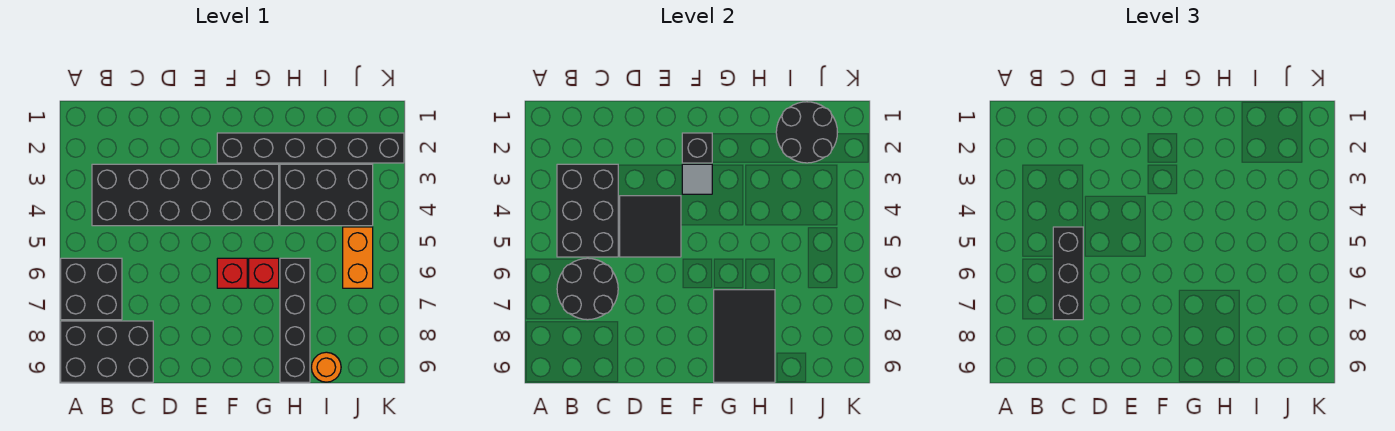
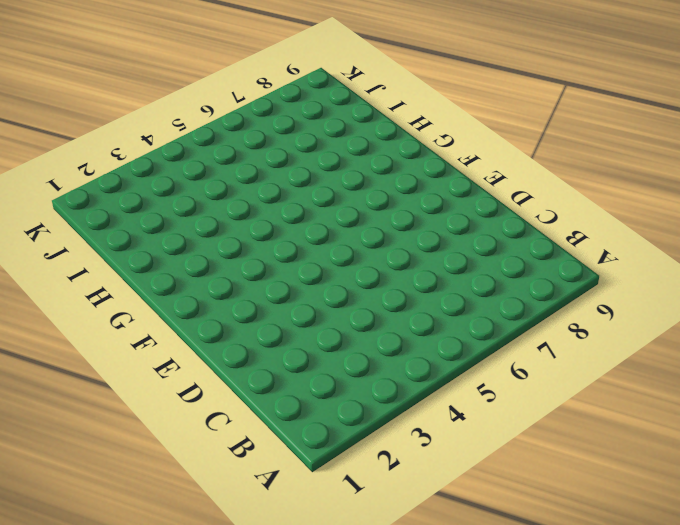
none -> black brick A6:B7 level 1
none -> black brick A8:C9 level 1
none -> black brick B3:G4 level 1

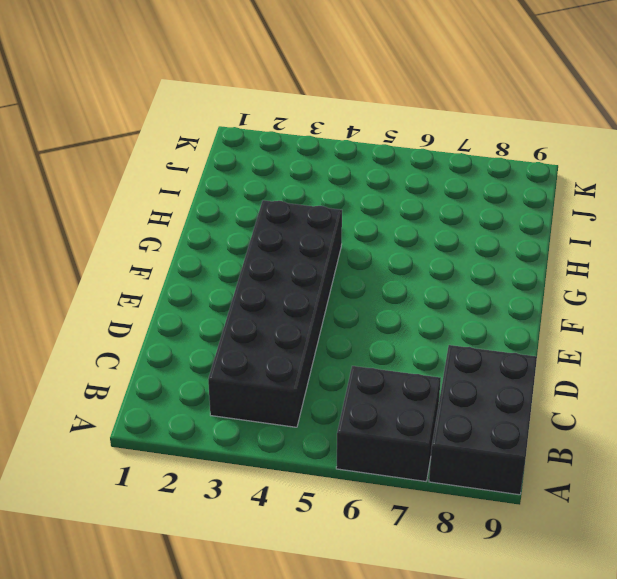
none -> black brick F2:K2 level 1
none -> red brick F6 level 1
none -> red brick G6 level 1

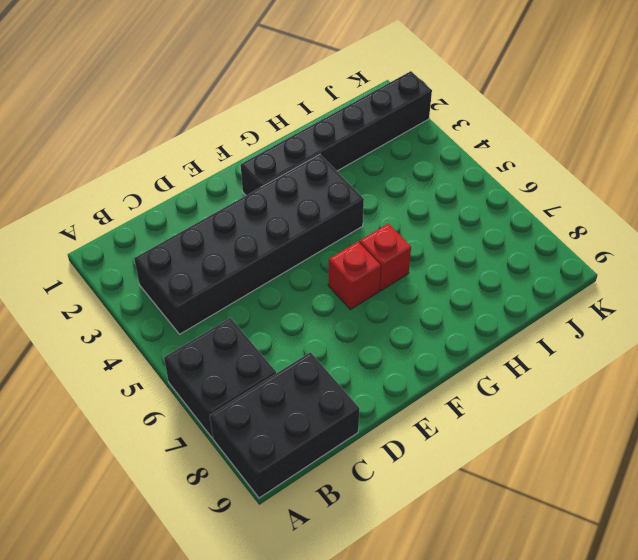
none -> black brick H3:J4 level 1
none -> black brick H6:H9 level 1
none -> orange round brick I9 level 1

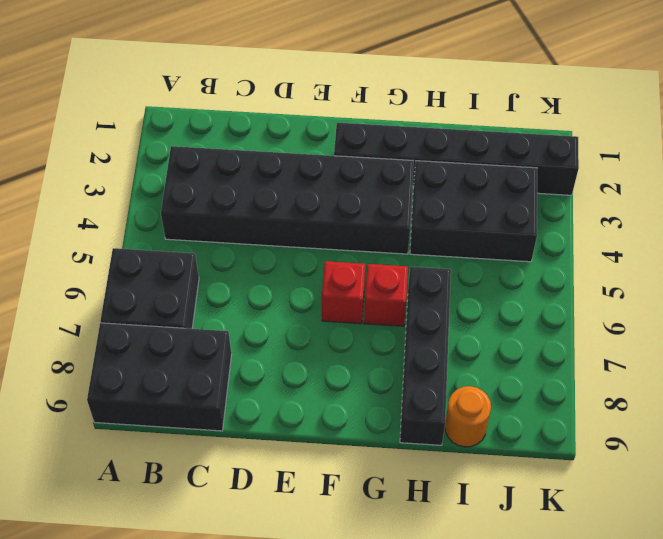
none -> orange brick J5:J6 level 1
none -> black brick B3:C5 level 2
none -> black round brick B6:C7 level 2

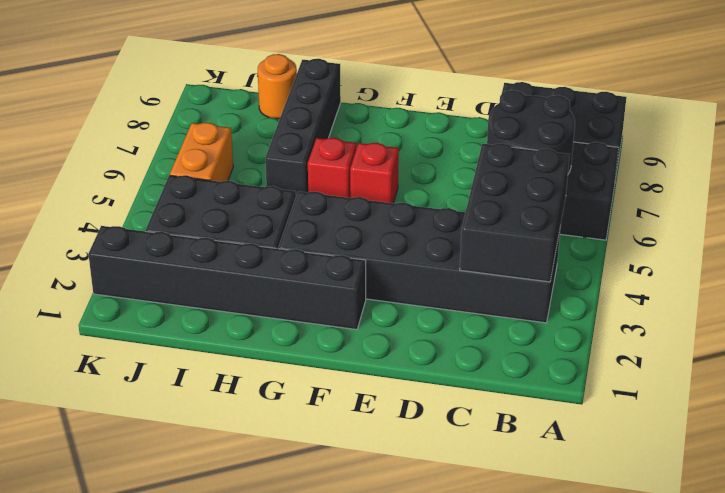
none -> black tile D4:E5 level 2
none -> black brick F2 level 2
none -> grey tile F3 level 2

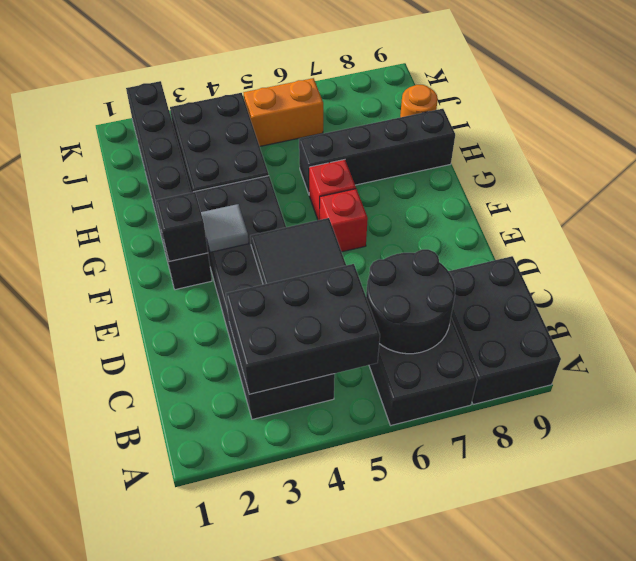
none -> black tile G7:H9 level 2
none -> black round brick I1:J2 level 2
none -> black brick C5:C7 level 3

